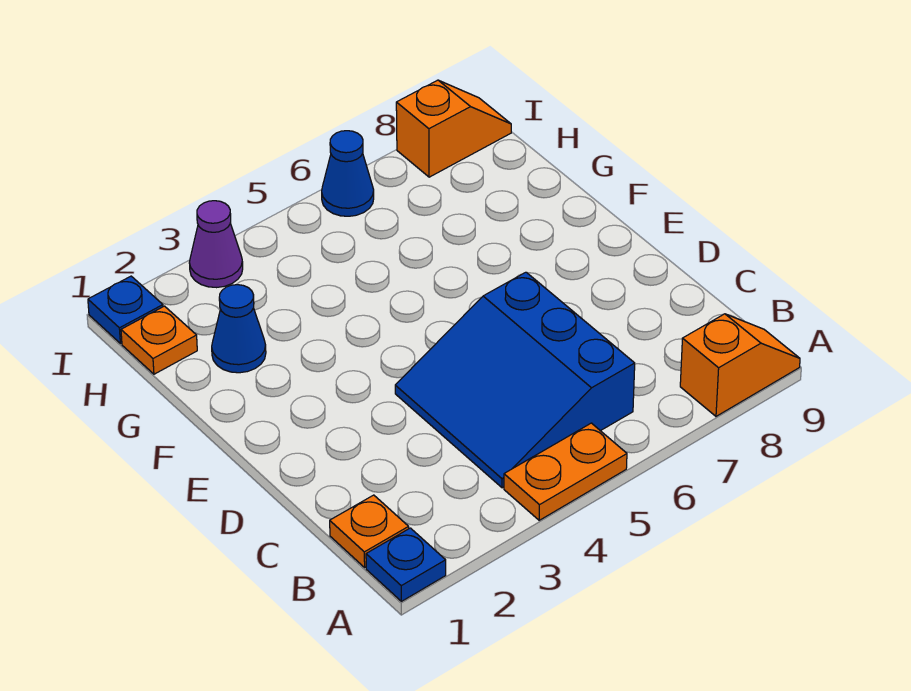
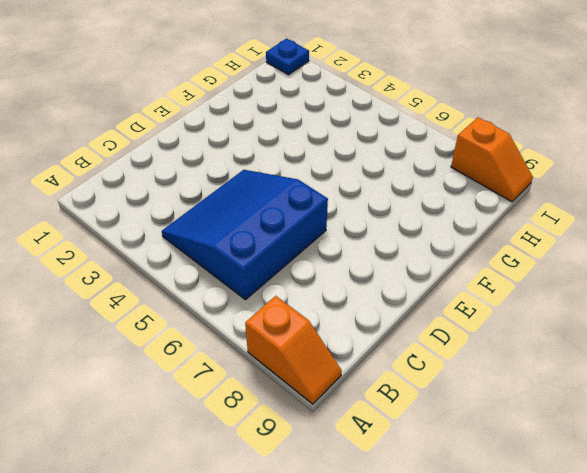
none -> blue plate A1 level 1
none -> orange plate A4:A5 level 1

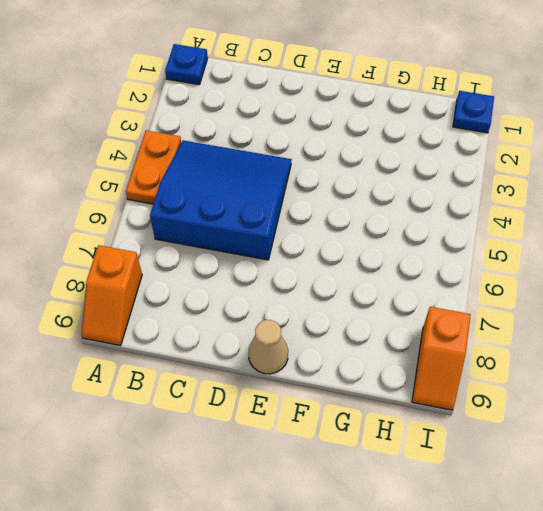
tan cone E9 level 1 -> none
none -> orange plate B1 level 1
none -> blue cone G2 level 1

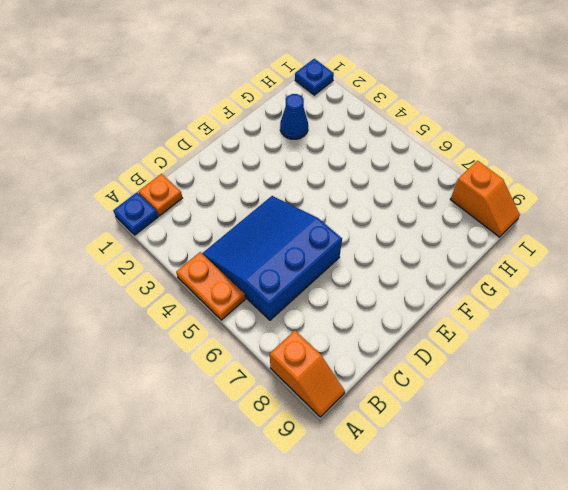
none -> orange plate H1 level 1
none -> purple cone I3 level 1

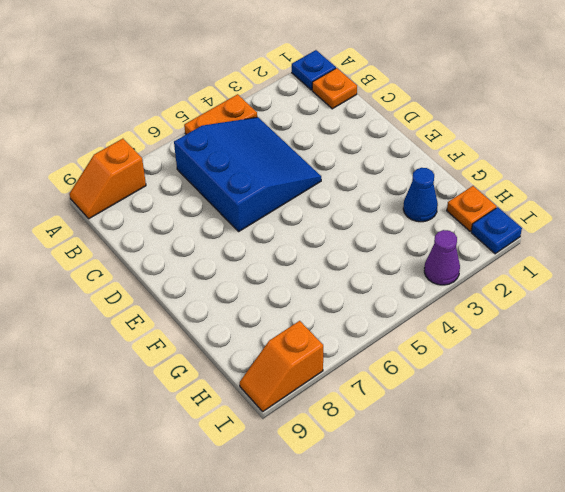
none -> blue cone I6 level 1

